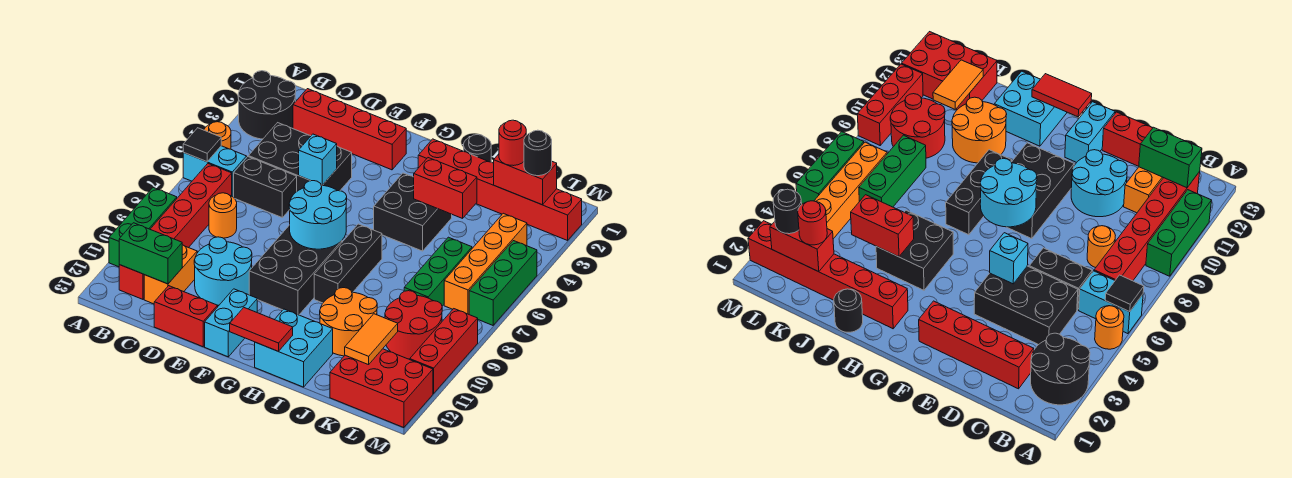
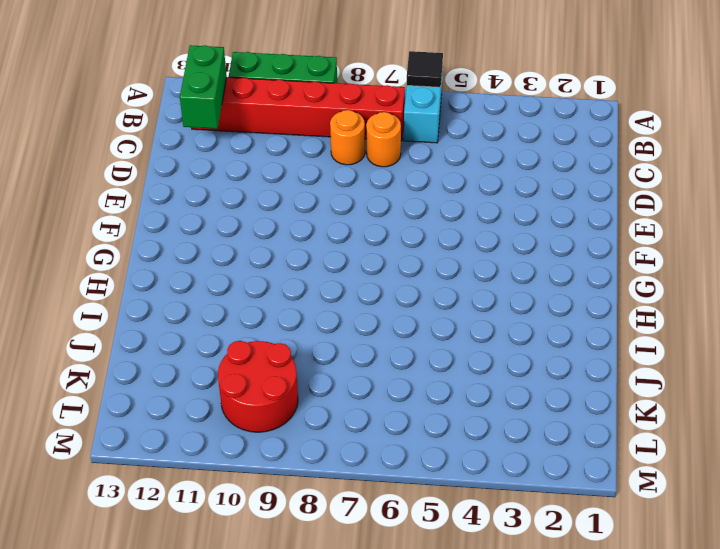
orange round brick C7 level 1 -> orange round brick A5 level 1
none -> black round brick A2:B3 level 1
none -> red brick C2:F2 level 1
none -> black brick C4:E5 level 1
none -> black brick C6:D6 level 1

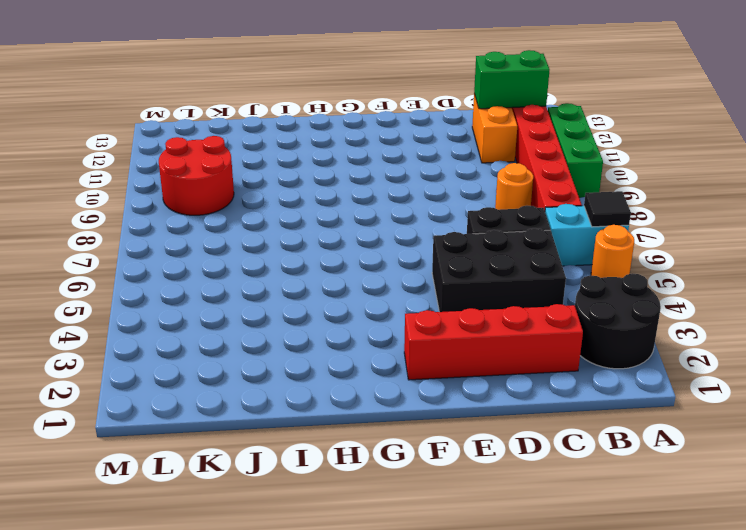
none -> cyan round brick D10:E11 level 1
none -> red brick D13:E13 level 1
none -> black brick F8:G10 level 1
none -> cyan brick F12:F13 level 1

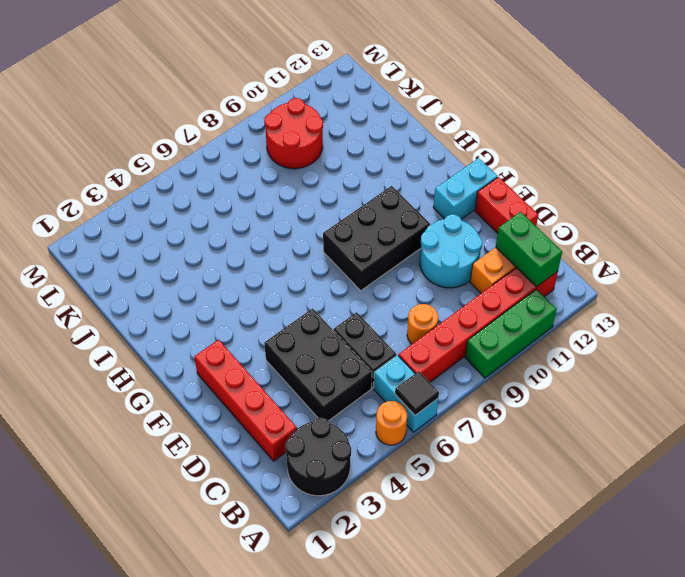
none -> red brick H2:M2 level 1
none -> black brick H4:I5 level 1
none -> black brick H7:H9 level 1
none -> cyan brick H12:I13 level 1

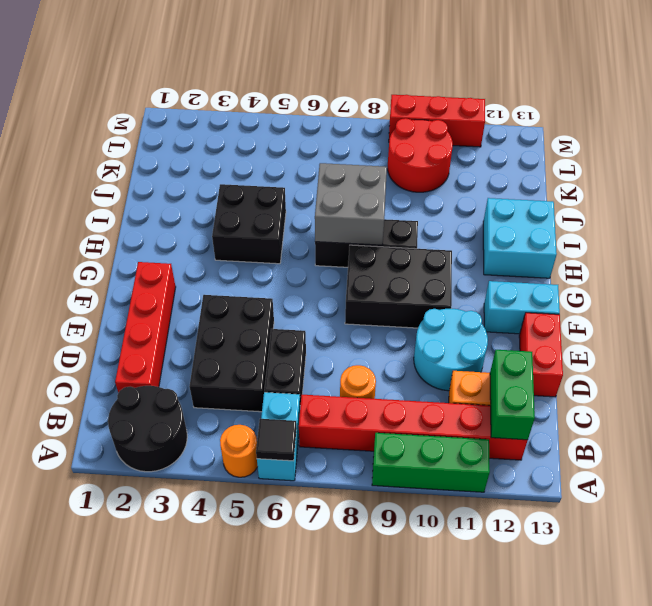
grey brick H7:I8 level 2 -> none
none -> red brick H2:M2 level 1
none -> black round brick I1 level 1
none -> orange round brick I10:J11 level 1
none -> green brick K6:K8 level 1

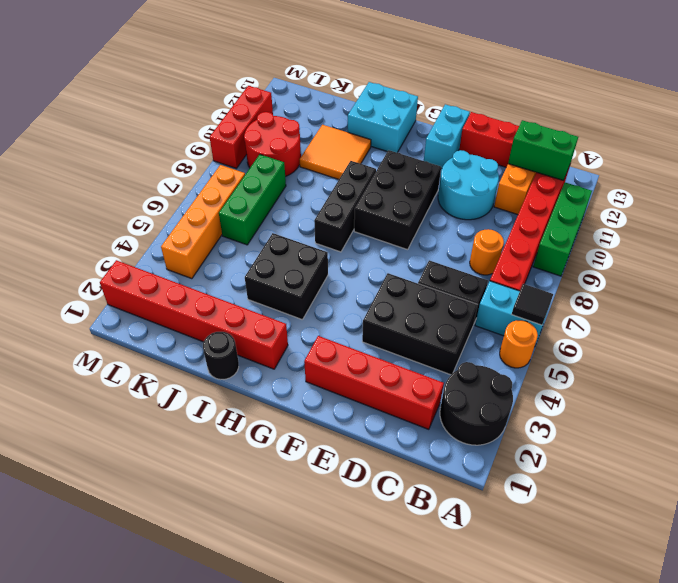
orange tile I10:J11 level 1 -> orange round brick I10:J11 level 1
none -> red brick K12:M13 level 1
none -> green brick M5:M7 level 1
none -> cyan brick E5 level 2
none -> cyan round brick F7:G8 level 2

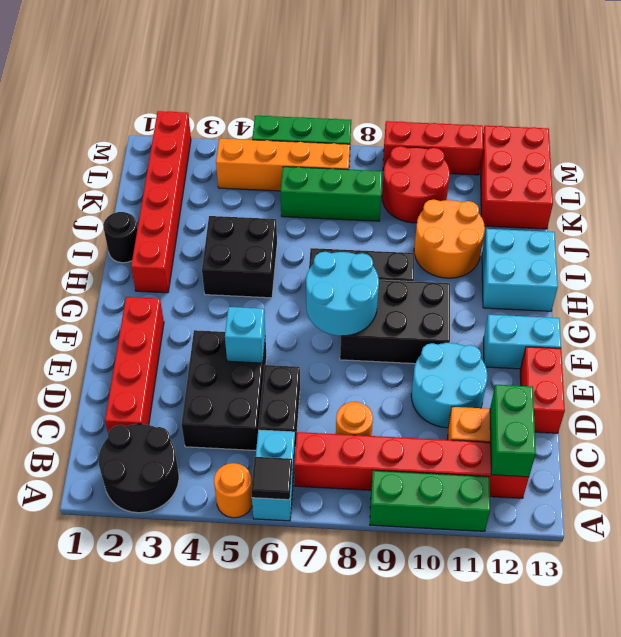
none -> red tile G13:H13 level 2
none -> red brick I4:J4 level 2
none -> red brick K2:L2 level 2
none -> orange tile K11:K12 level 2

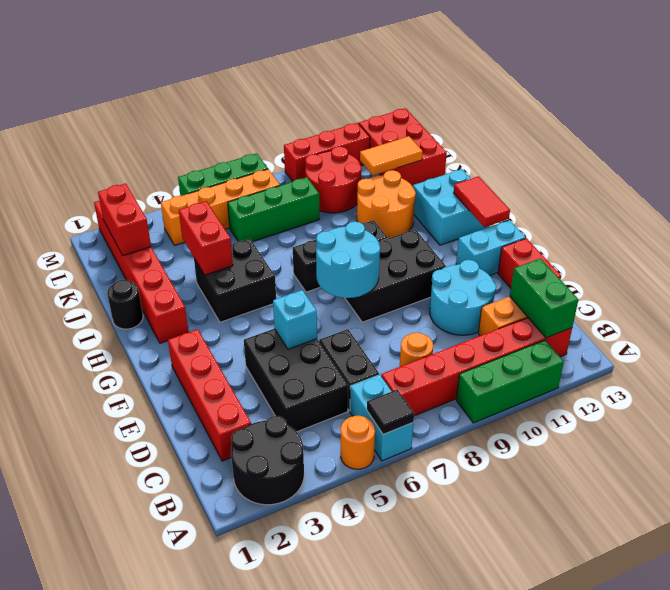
none -> red round brick K2 level 3
none -> black round brick L2 level 3

